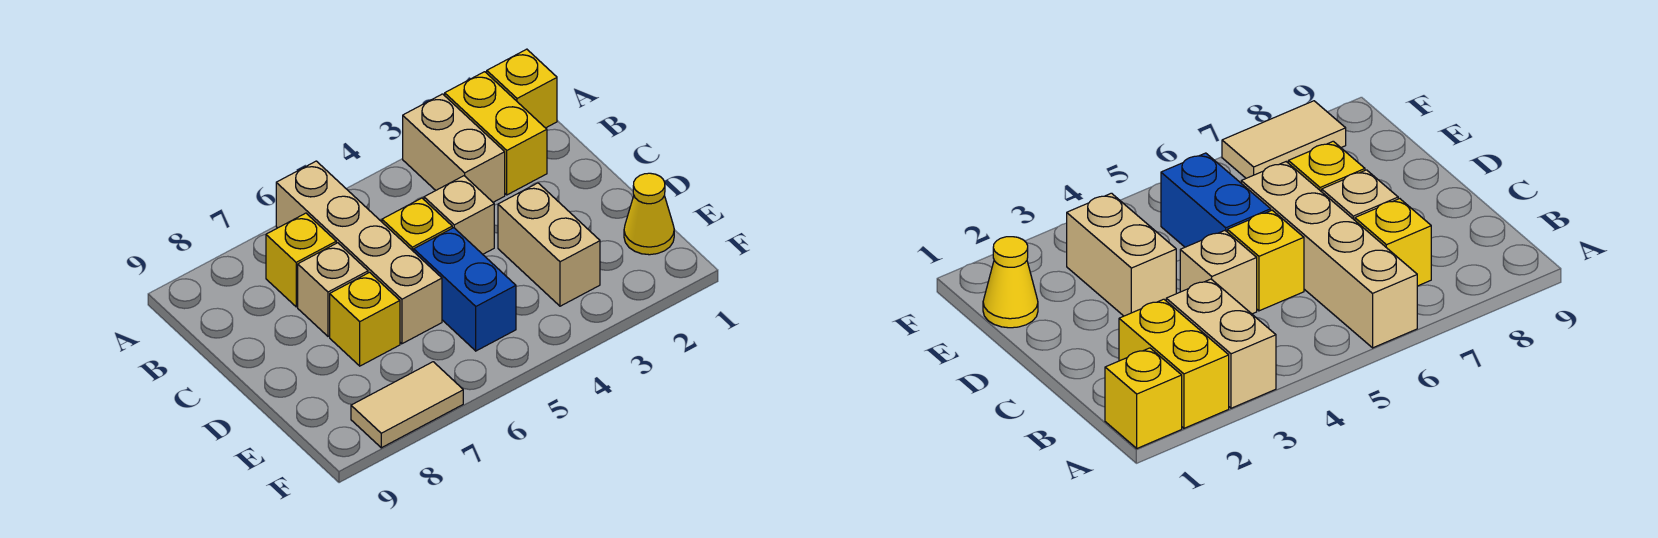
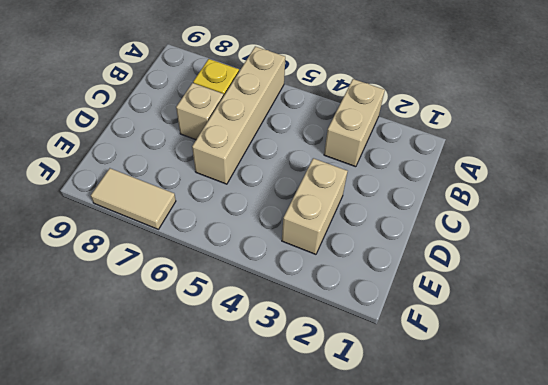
none -> yellow brick A1 level 1
none -> yellow brick A2:B2 level 1
none -> tan brick C4 level 1

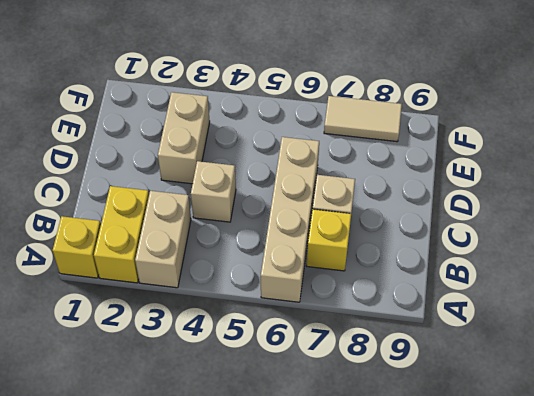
none -> yellow brick C5 level 1
none -> blue brick D5:E5 level 1
none -> yellow brick D7 level 1

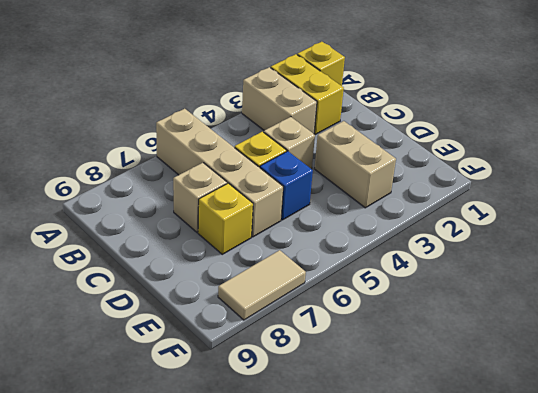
blue brick D5 level 1 -> blue brick D5:E5 level 1
none -> yellow brick B7 level 1
none -> yellow cone E1 level 1

